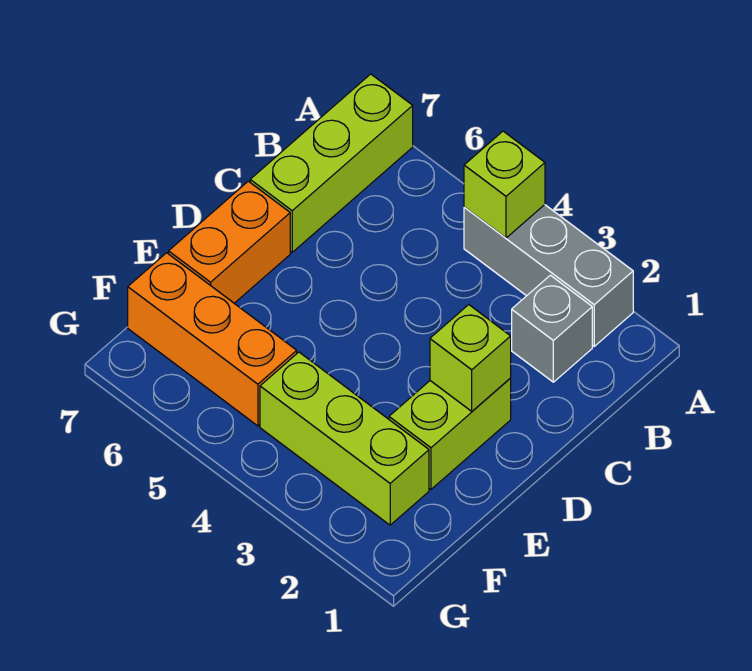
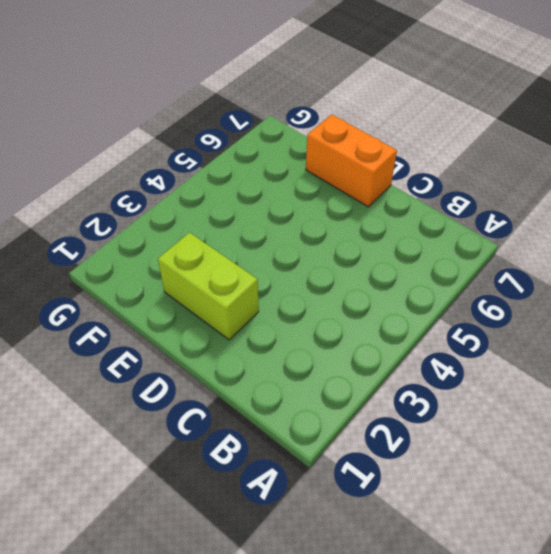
none -> grey brick A2:A4 level 1
none -> lime brick A7:C7 level 1

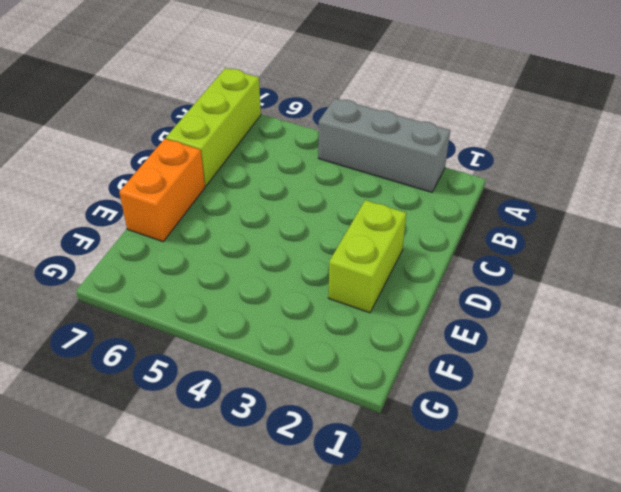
none -> grey brick B2 level 1
none -> lime brick F2:F4 level 1

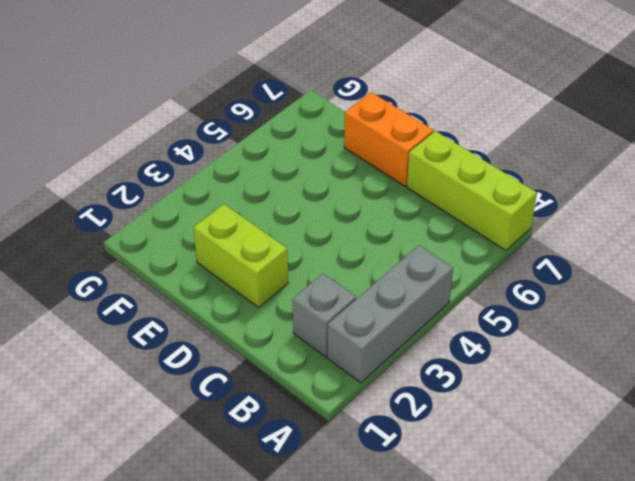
none -> lime brick F2:F4 level 1
none -> orange brick F5:F7 level 1

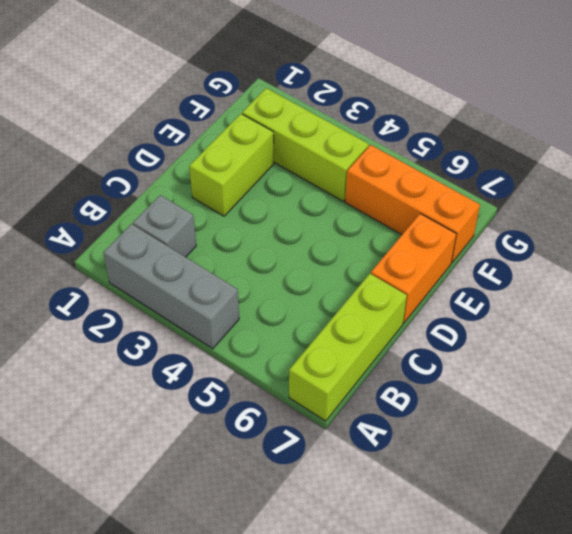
none -> lime brick A4 level 2
none -> lime brick D2 level 2

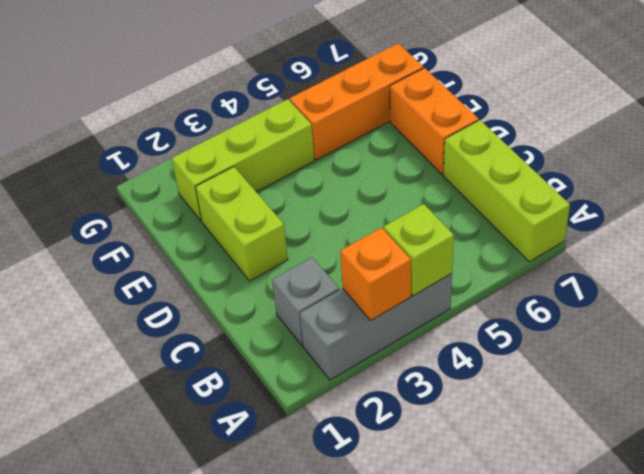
orange brick A3 level 2 -> none
none -> lime brick D2 level 2

